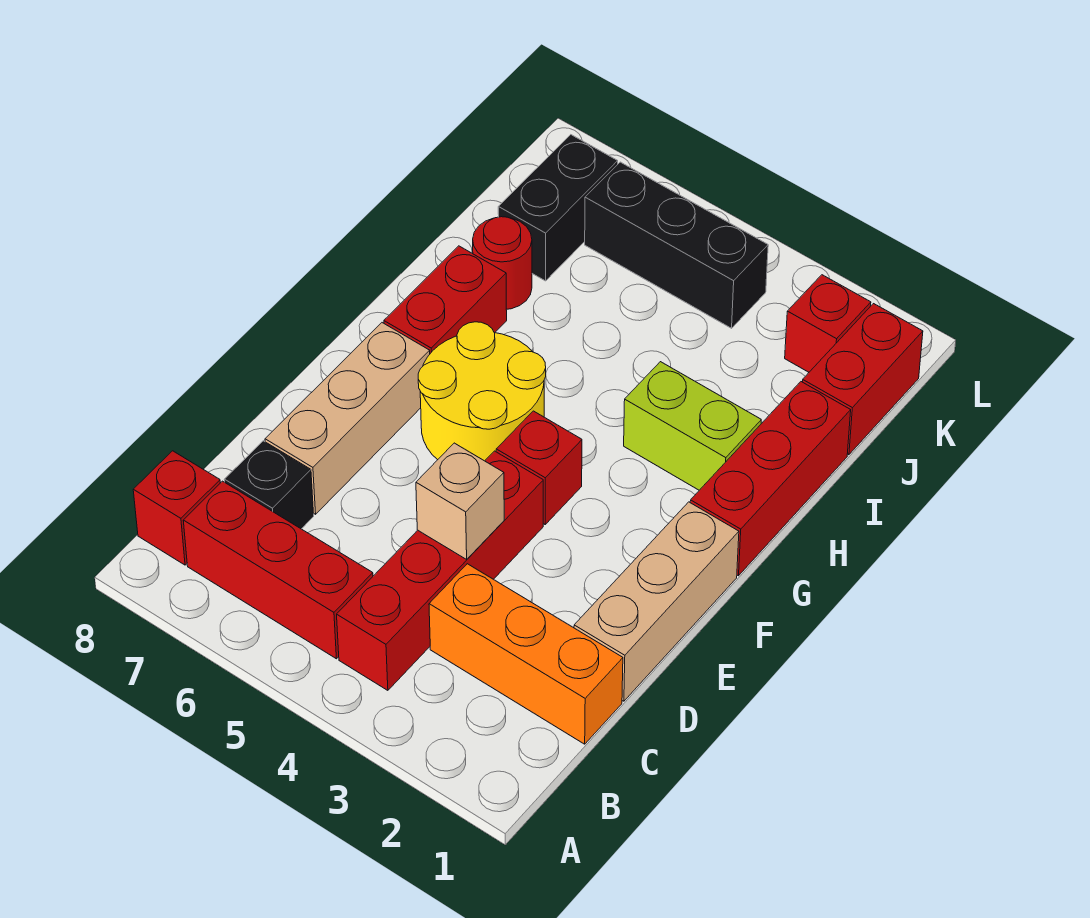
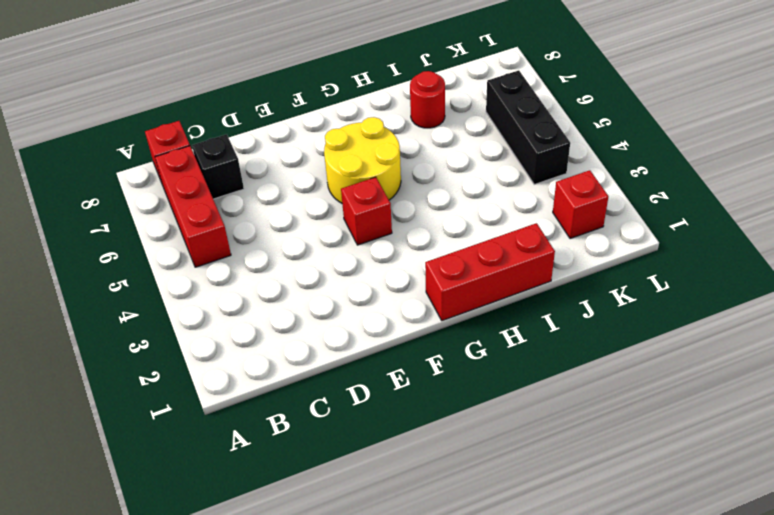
none -> red brick B4:E4 level 1
none -> orange brick C1:C3 level 1
none -> tan brick D1:F1 level 1

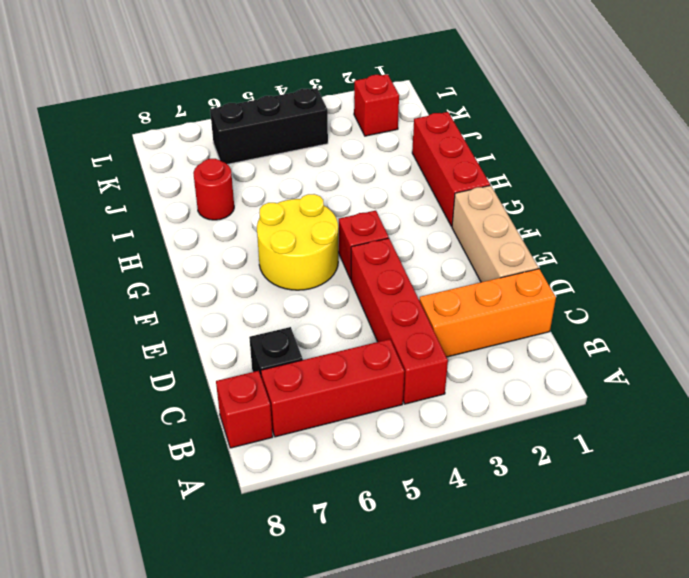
none -> tan brick D7:F7 level 1
none -> red brick G7:H7 level 1
none -> lime brick H2:H3 level 1

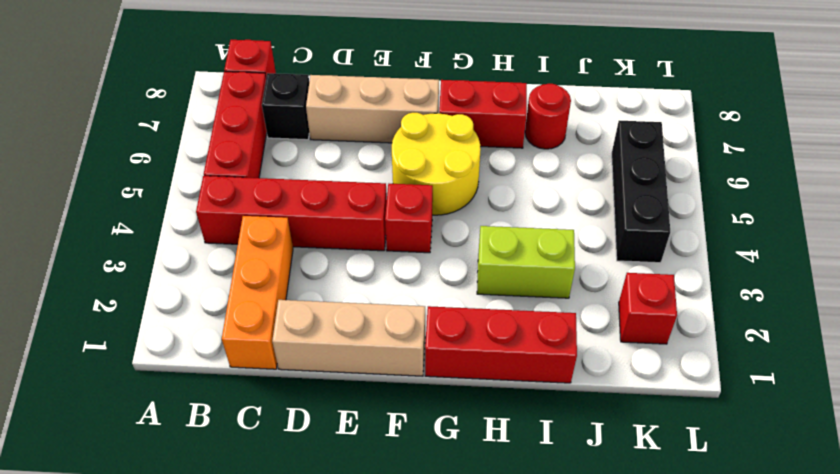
lime brick H3:I3 level 1 -> lime brick H2:H3 level 1
none -> red brick J1:K1 level 1
none -> black brick J7:K7 level 1
none -> tan brick D4 level 2

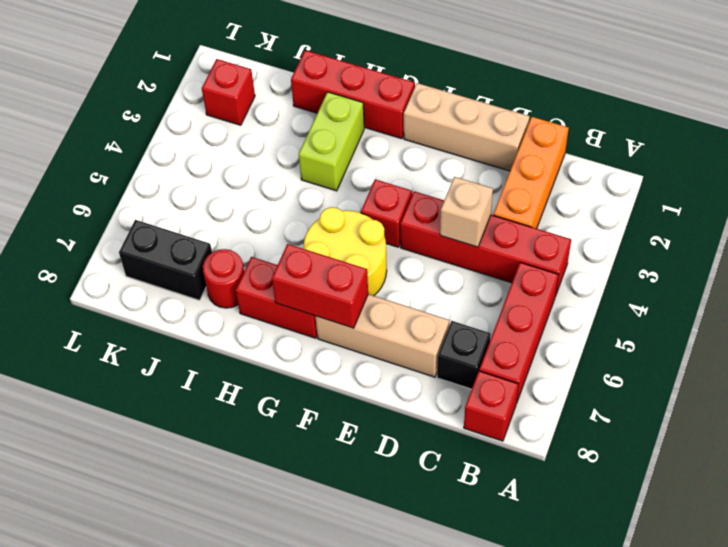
red brick F7:G7 level 2 -> red brick J1:K1 level 1
none -> black brick K4:K6 level 1

